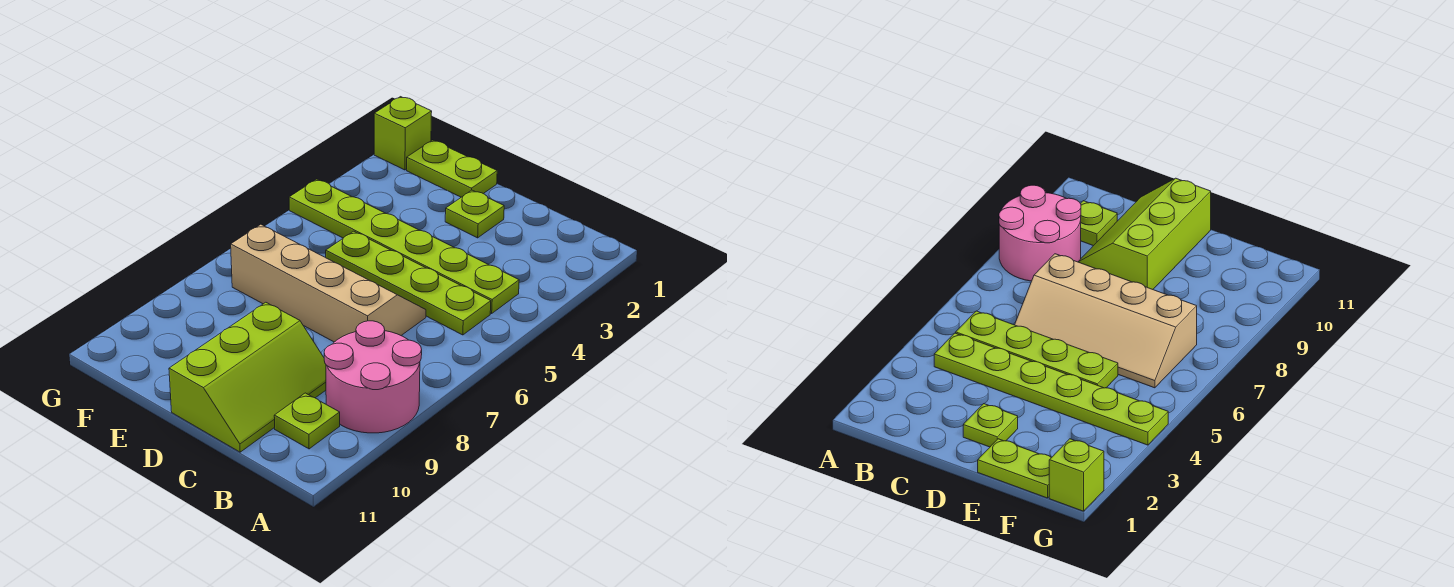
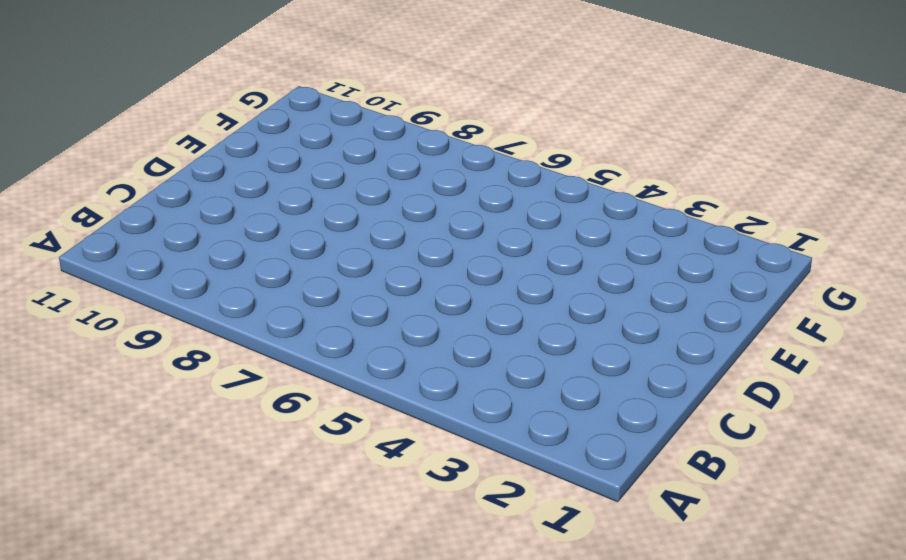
none -> pink round brick A8:B9 level 1
none -> lime plate B4:G4 level 1

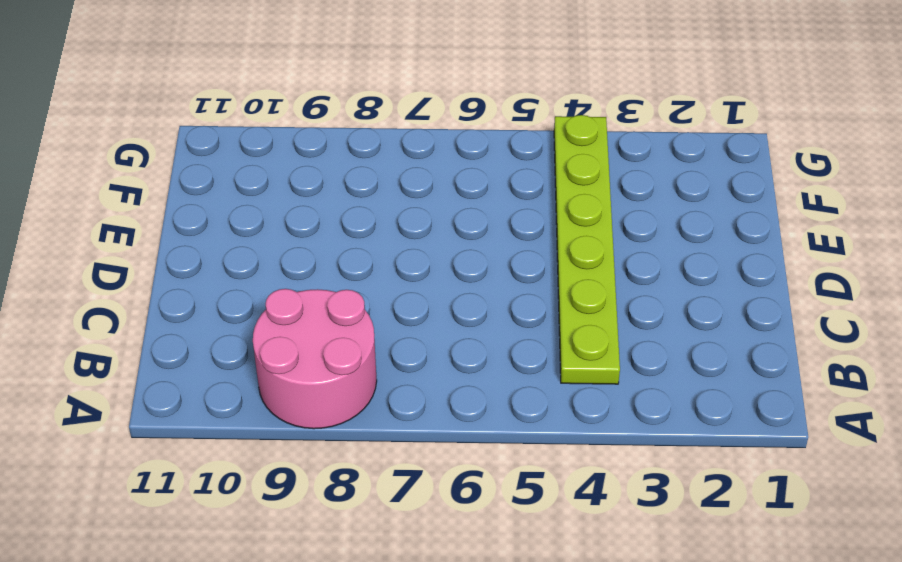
none -> lime plate B5:E5 level 1
none -> lime plate B10 level 1

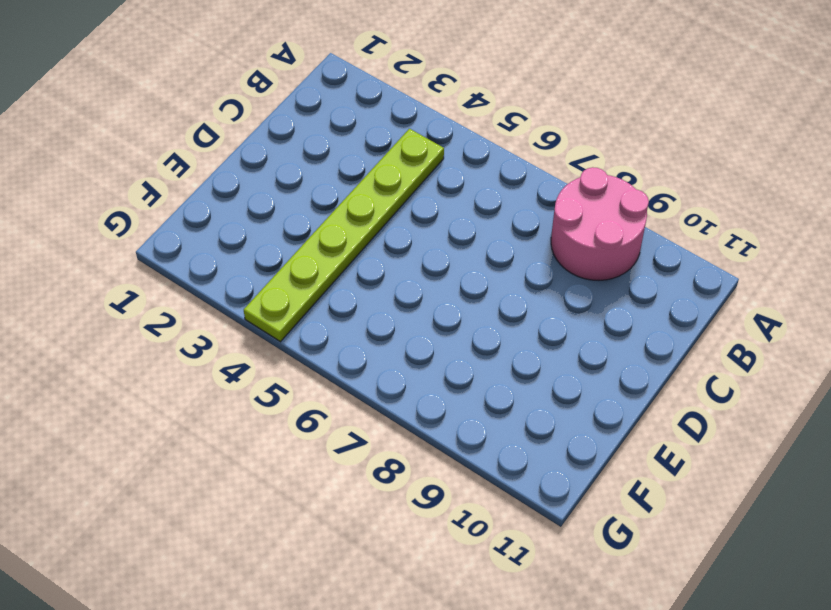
none -> lime plate B5:E5 level 1
none -> lime plate B10 level 1

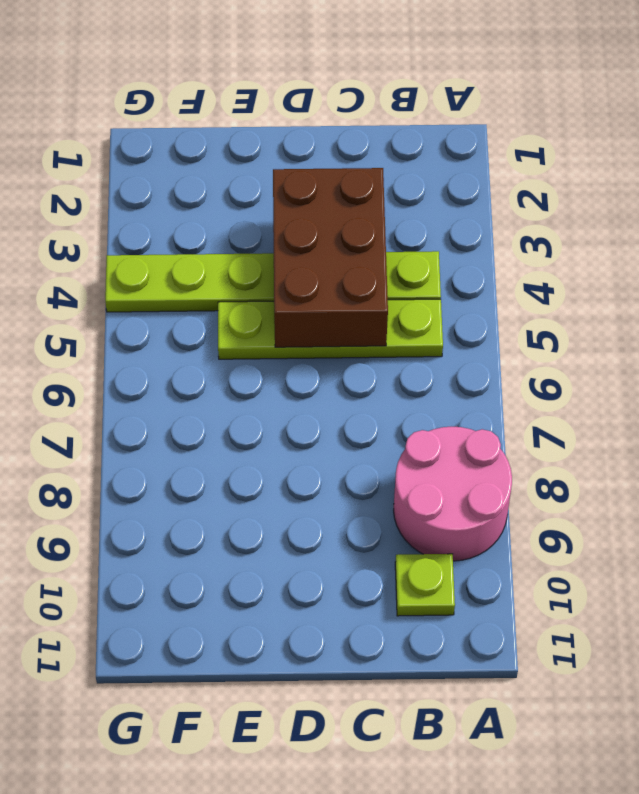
brown brick C3:D5 level 2 -> none
none -> tan slope C6:F7 level 1 top 7
none -> lime slope C9:D11 level 1 top D

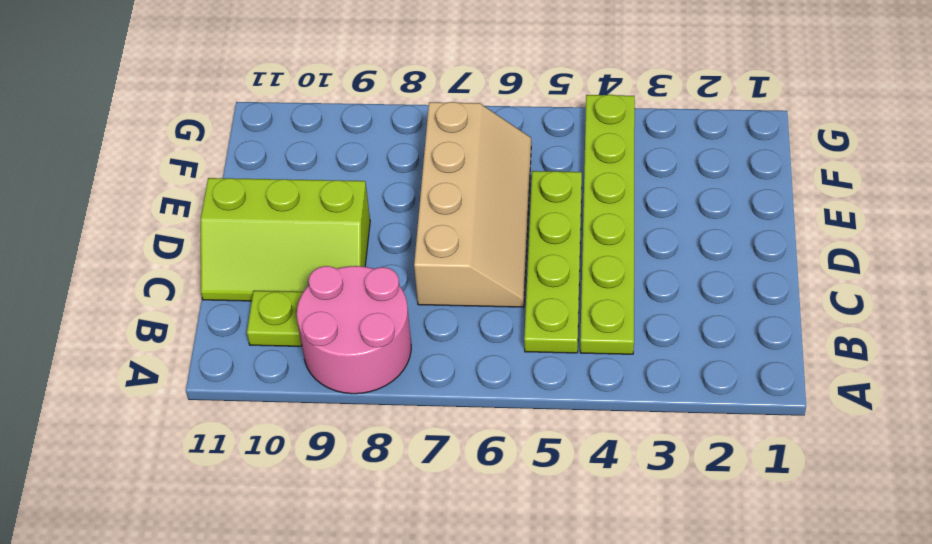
none -> lime plate D2 level 1
none -> lime plate E1:F1 level 1

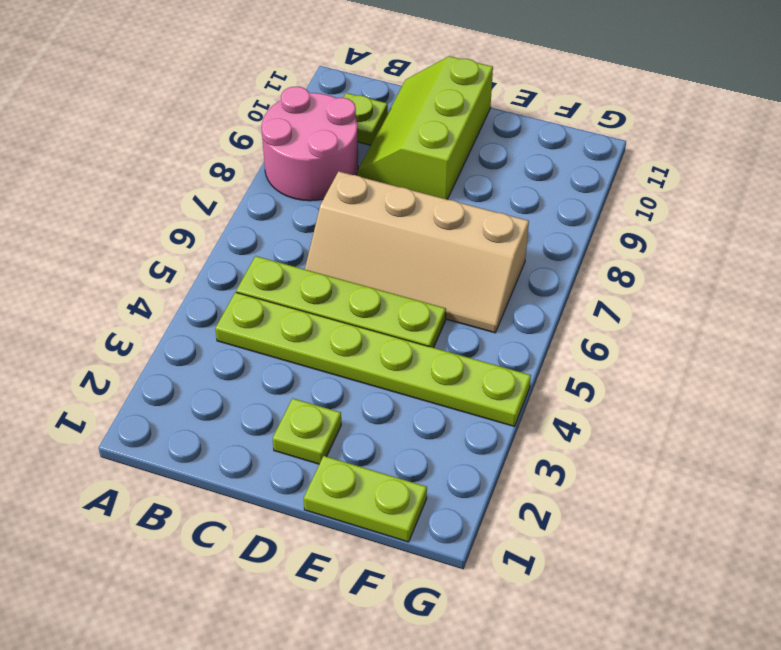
none -> lime brick G1 level 1

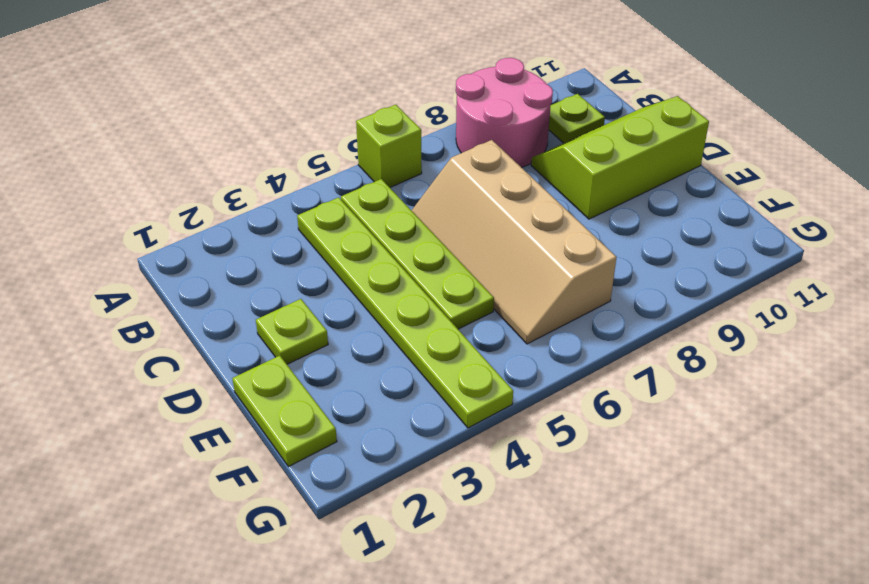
lime brick A6 level 1 -> lime brick G1 level 1

